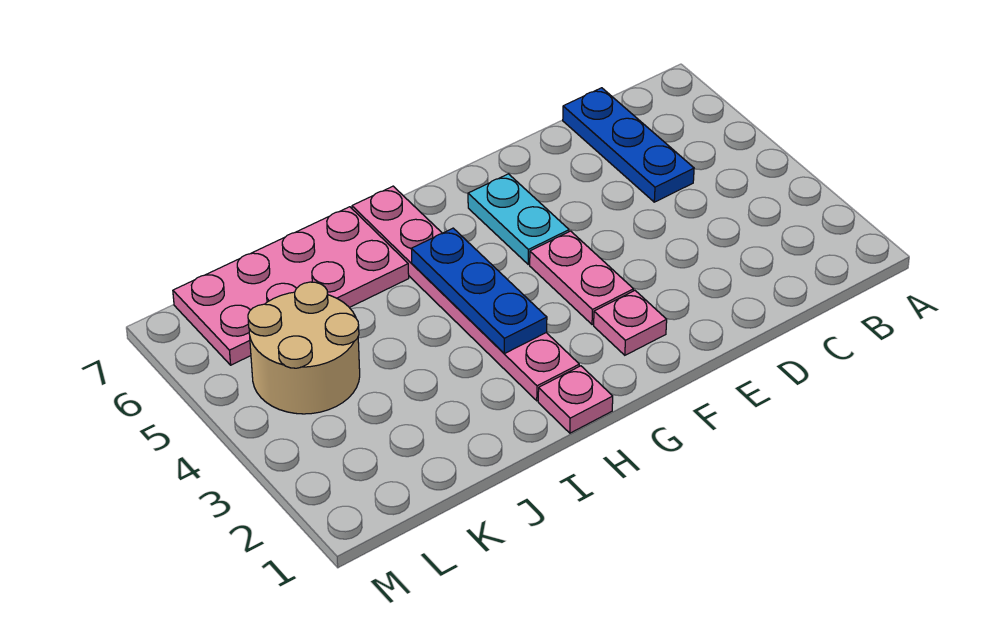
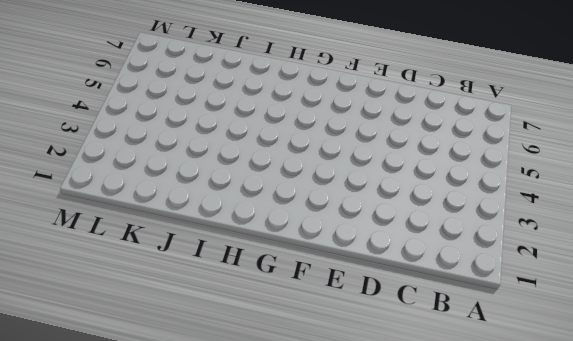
none -> blue plate C5:C7 level 1
none -> pink plate F2 level 1

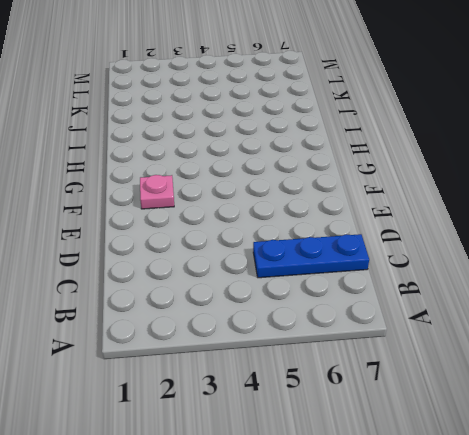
none -> pink plate F3:F4 level 1
none -> cyan plate F5:F6 level 1

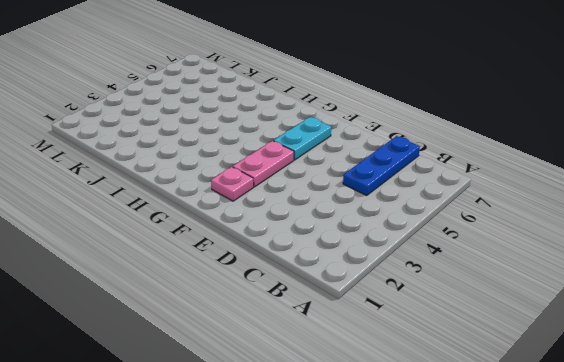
none -> pink plate H1 level 1
none -> pink plate H2:H7 level 1

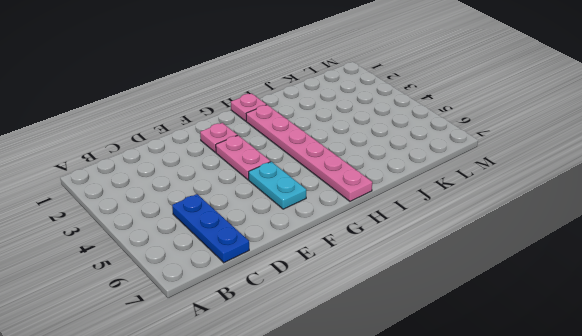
none -> pink plate I6:L7 level 1
none -> tan round brick K4:L5 level 1

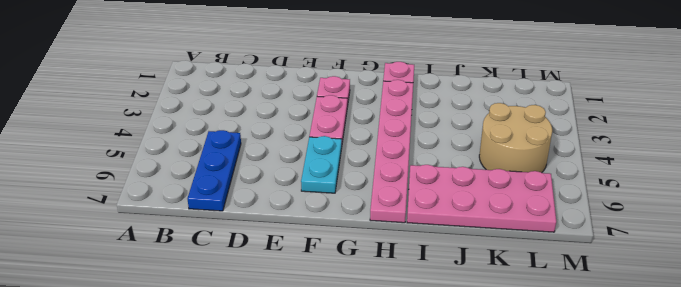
none -> blue plate H3:H5 level 2

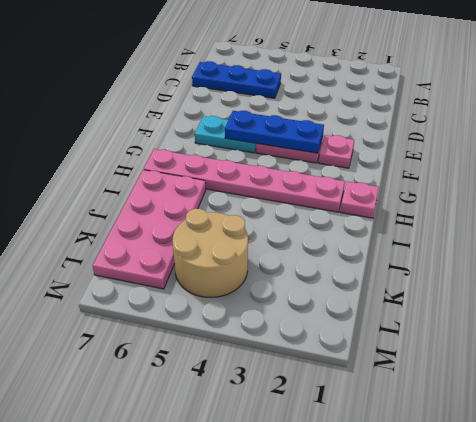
blue plate F3:F5 level 2 -> blue plate H3:H5 level 2

